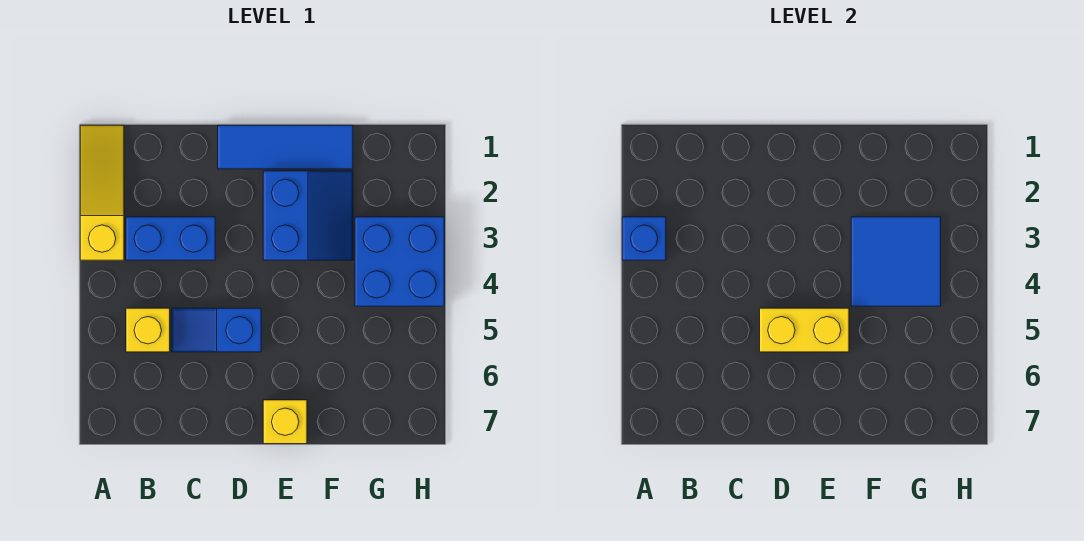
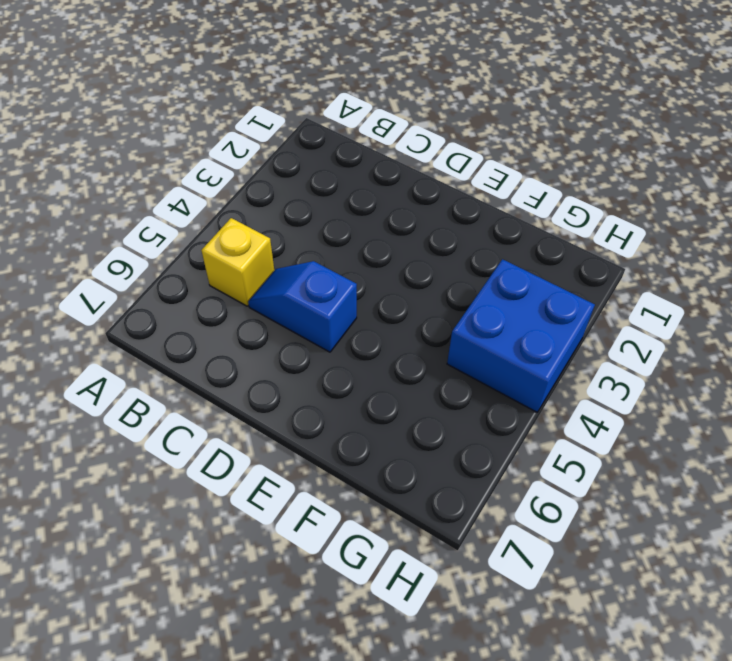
none -> yellow slope A1:A3 level 1 top 3
none -> blue brick B3:C3 level 1

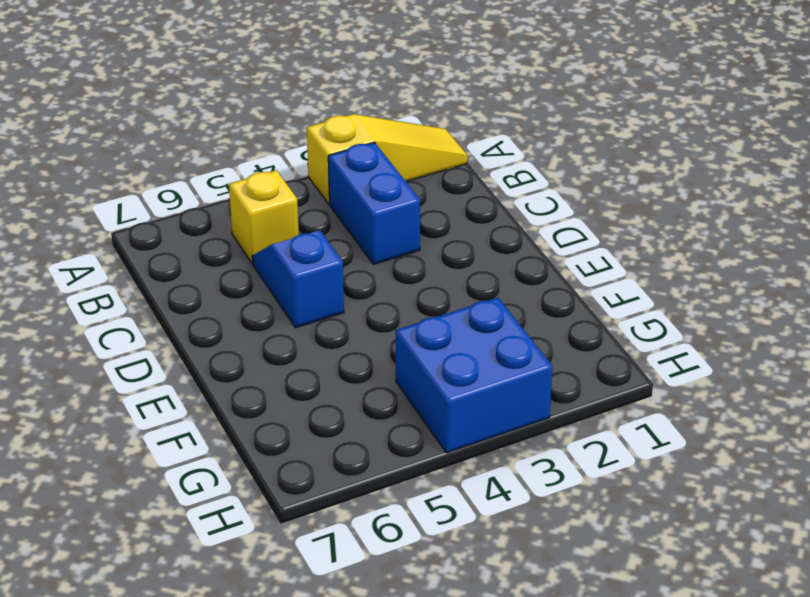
none -> blue tile D1:F1 level 1
none -> blue slope E2:F3 level 1 top E

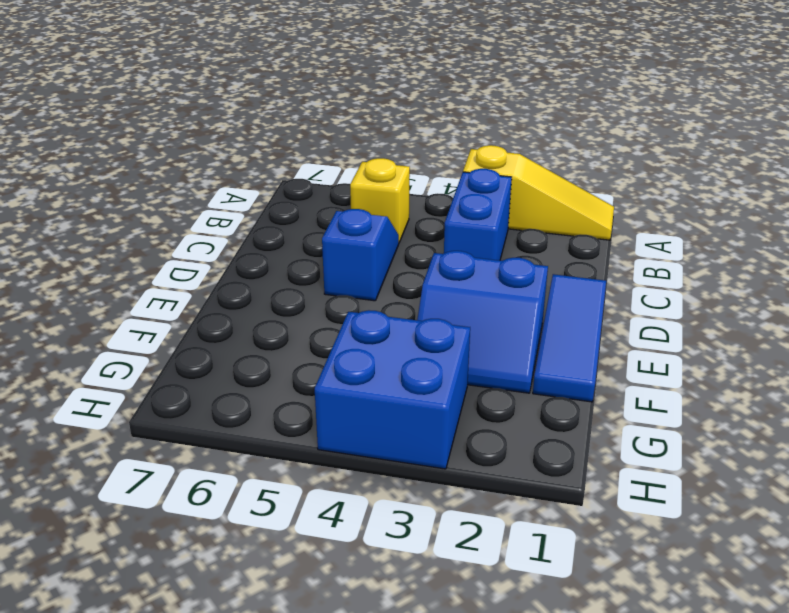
none -> yellow brick E7 level 1
none -> blue brick A3 level 2

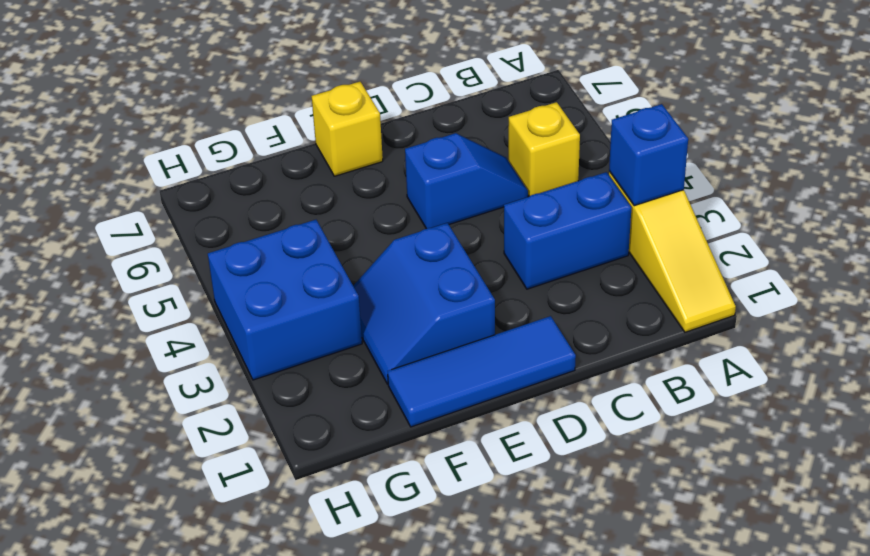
none -> yellow brick D5:E5 level 2
none -> blue tile F3:G4 level 2

